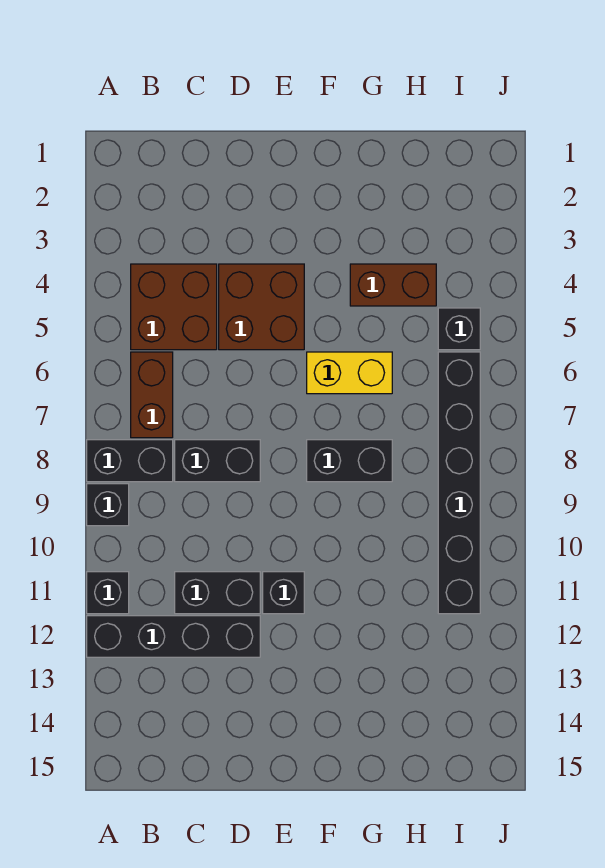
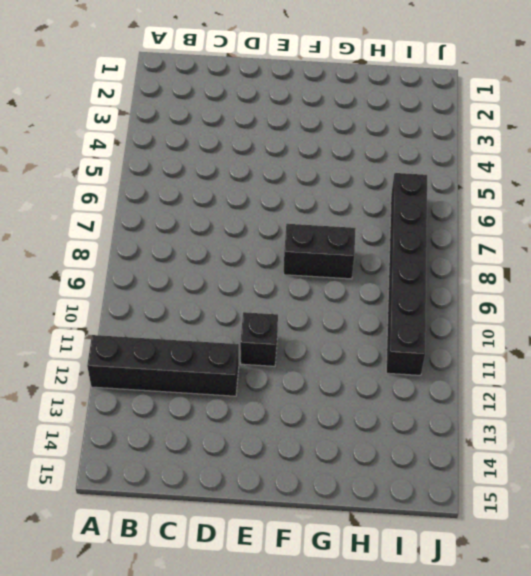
none -> black brick A8:B8 level 1
none -> black brick A9 level 1
none -> black brick A11 level 1

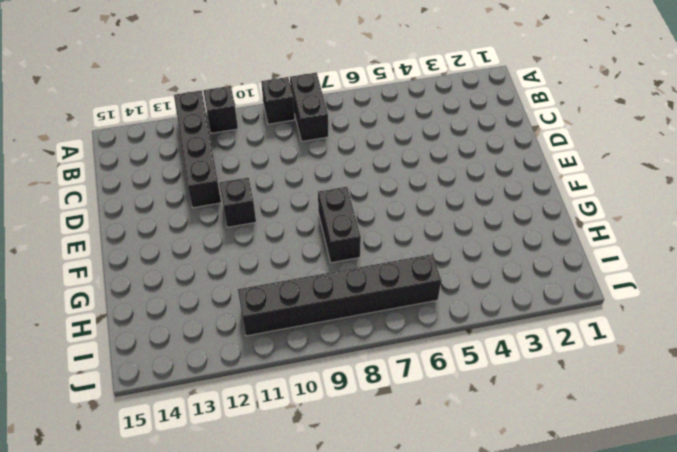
none -> brown brick B4:C5 level 1
none -> brown brick B6:B7 level 1
none -> black brick C8:D8 level 1

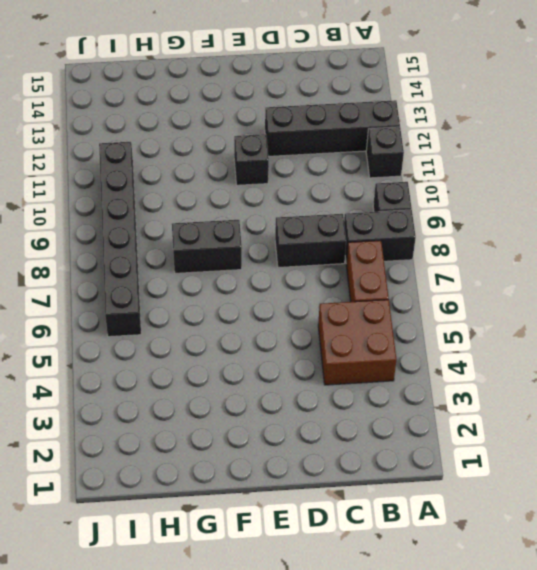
none -> black brick C11:D11 level 1
none -> brown brick D4:E5 level 1
none -> yellow brick F6:G6 level 1

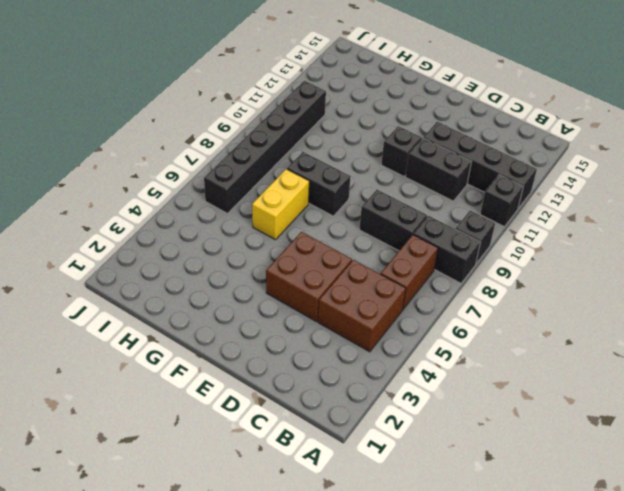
yellow brick G6:G7 level 1 -> yellow brick F6:G6 level 1
none -> brown brick G4:H4 level 1
none -> black brick I5 level 1

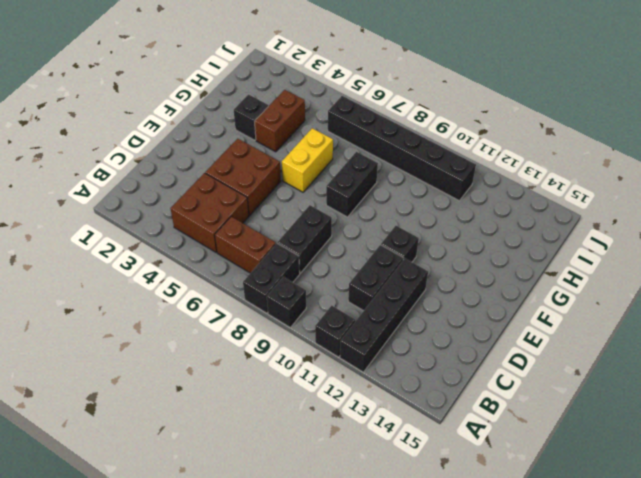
black brick G3 level 1 -> black brick I5 level 1

